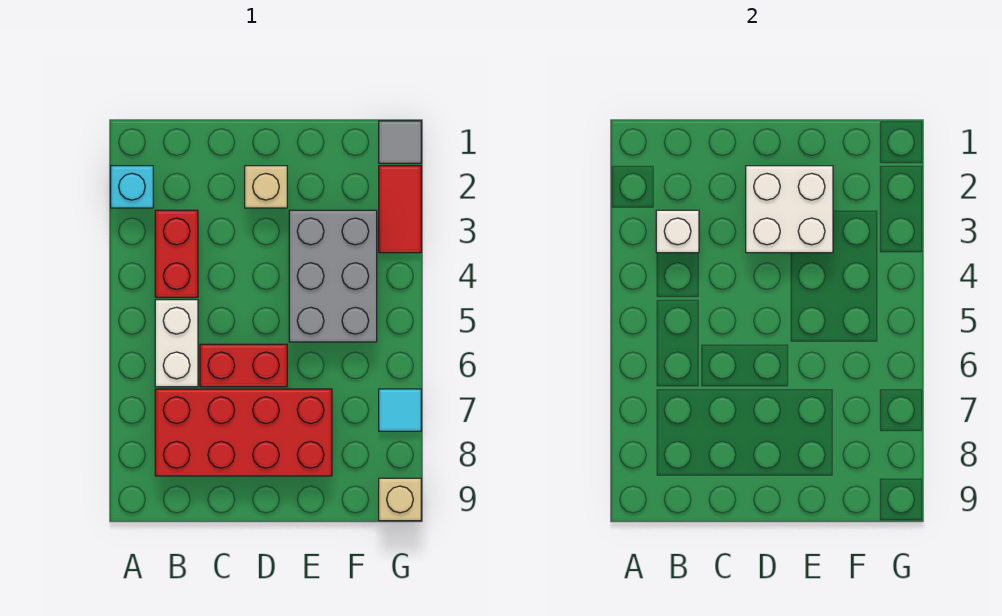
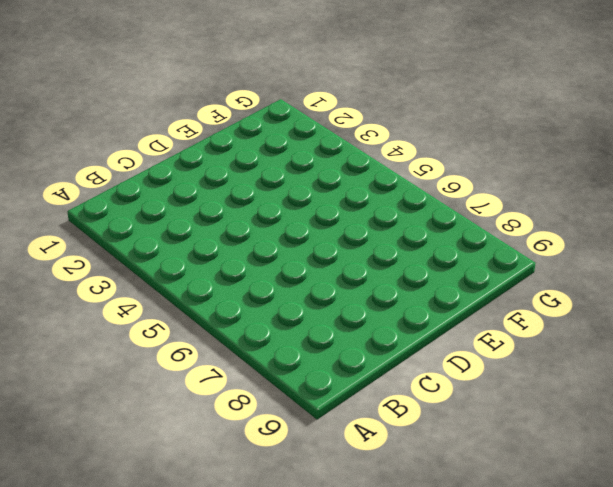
none -> cyan brick A2 level 1
none -> red brick B3:B4 level 1
none -> white brick B5:B6 level 1

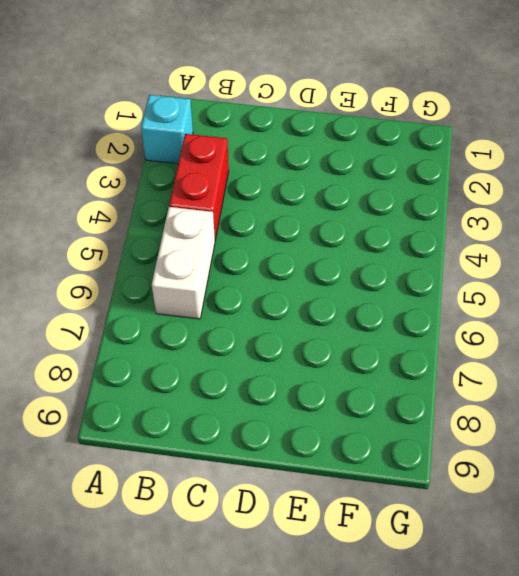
none -> red brick B7:E8 level 1
none -> red brick C6:D6 level 1
none -> tan brick D2 level 1

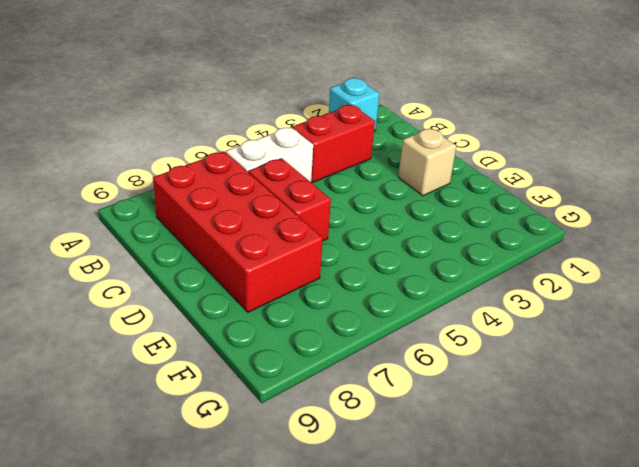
none -> grey brick E3:F5 level 1
none -> grey tile G1 level 1
none -> red tile G2:G3 level 1

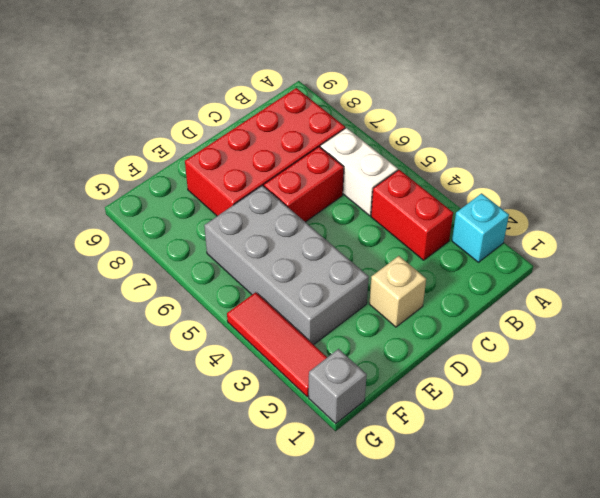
grey brick E3:F6 level 1 -> grey brick E3:F5 level 1
grey brick G1 level 1 -> grey tile G1 level 1
red tile G2:G4 level 1 -> red tile G2:G3 level 1
none -> cyan tile G7 level 1
none -> tan brick G9 level 1
none -> white brick B3 level 2

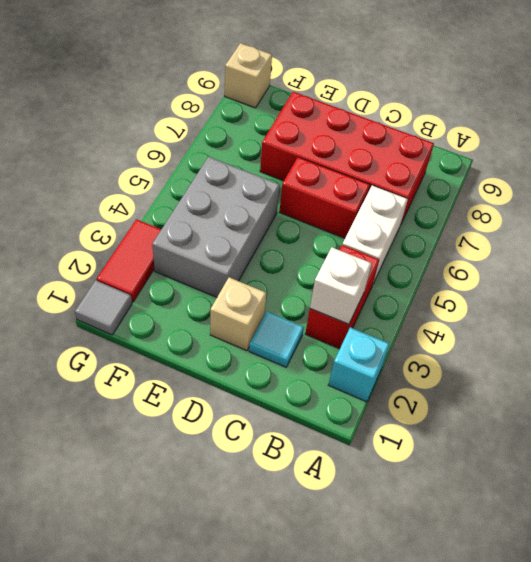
cyan tile C2 level 1 -> cyan tile G7 level 1
none -> white brick D2:E3 level 2

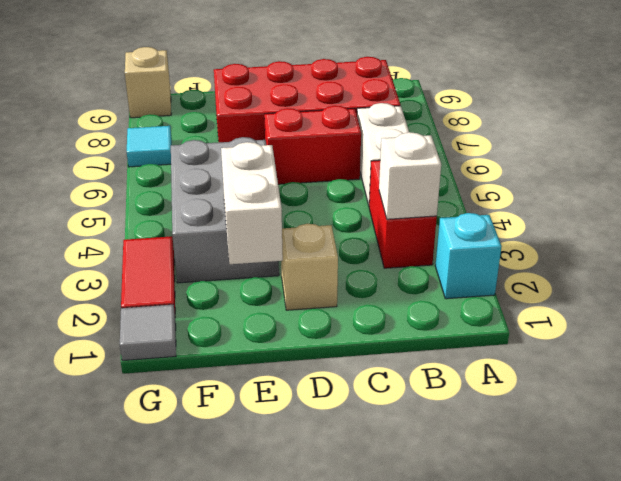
white brick E2:E3 level 2 -> white brick D2:E3 level 2

